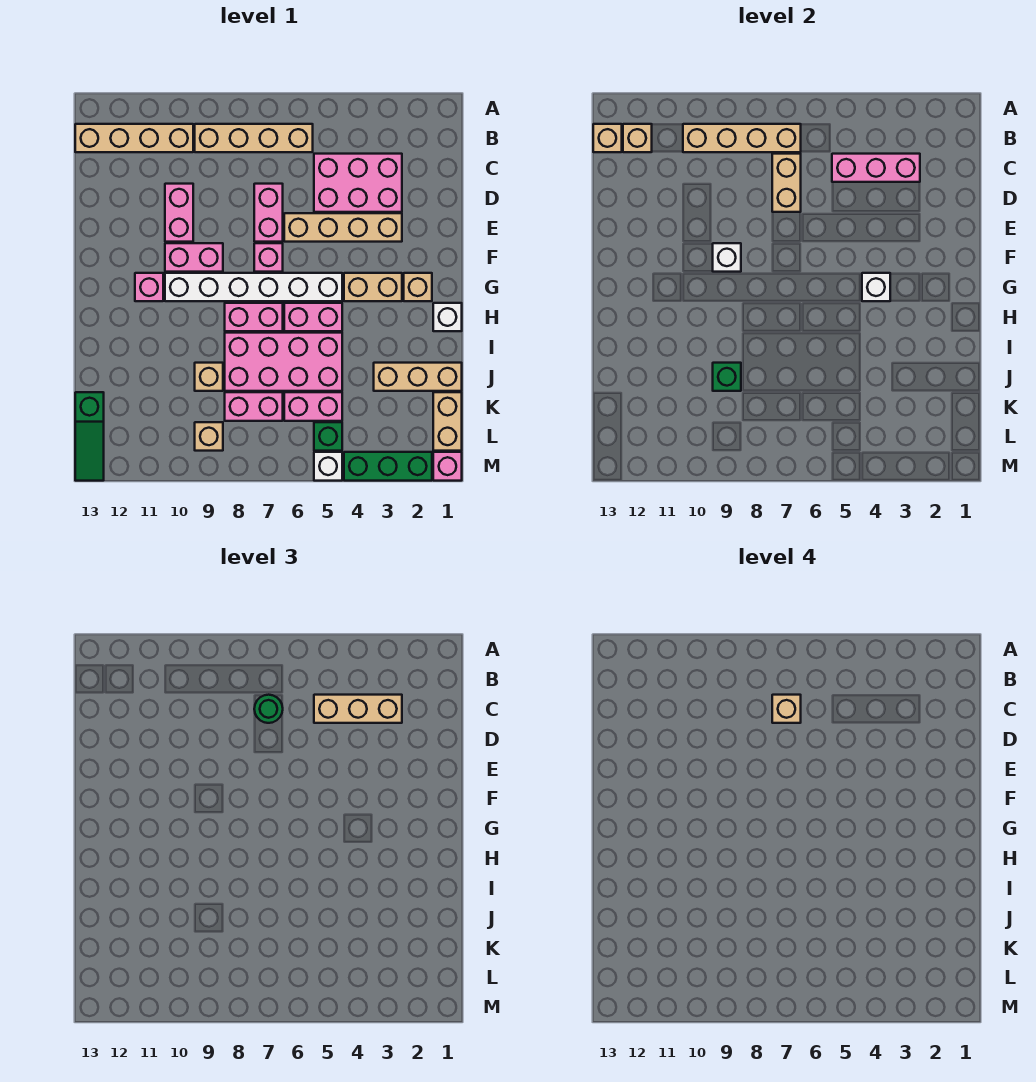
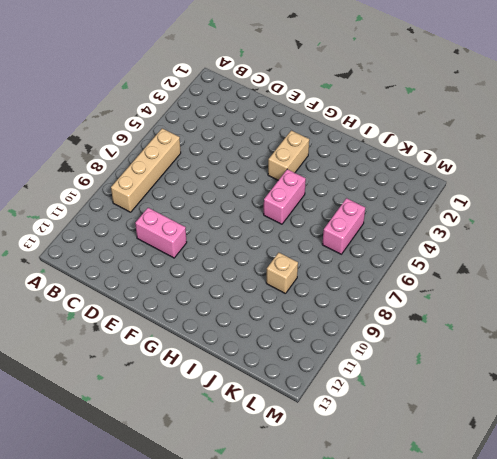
none -> tan brick B10:B13 level 1
none -> pink brick C3:D5 level 1
none -> pink brick D7:E7 level 1
none -> tan brick E3:E6 level 1

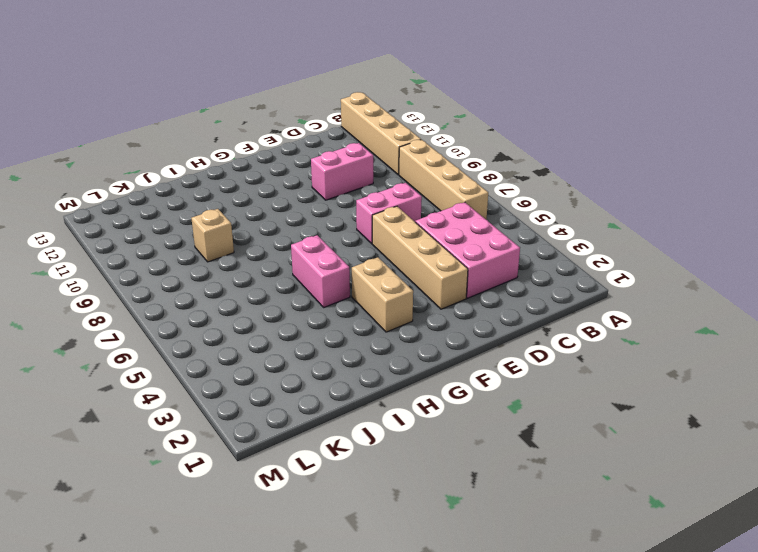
none -> pink brick F7 level 1
none -> pink brick F9:F10 level 1
none -> tan brick G2 level 1
none -> white brick G5:G10 level 1

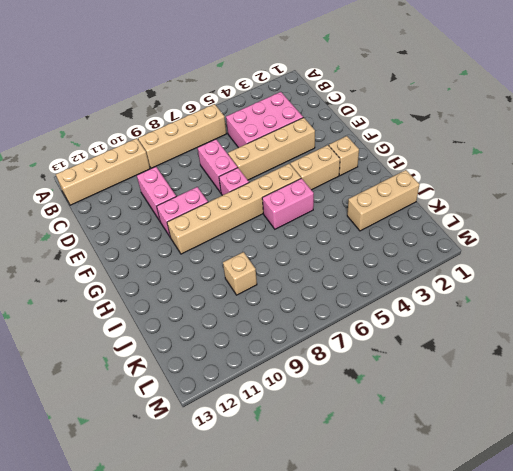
tan brick G5:G10 level 1 -> white brick G5:G10 level 1
none -> pink brick G11 level 1
none -> white brick H1 level 1
none -> pink brick H7:H8 level 1
none -> pink brick I5:J8 level 1

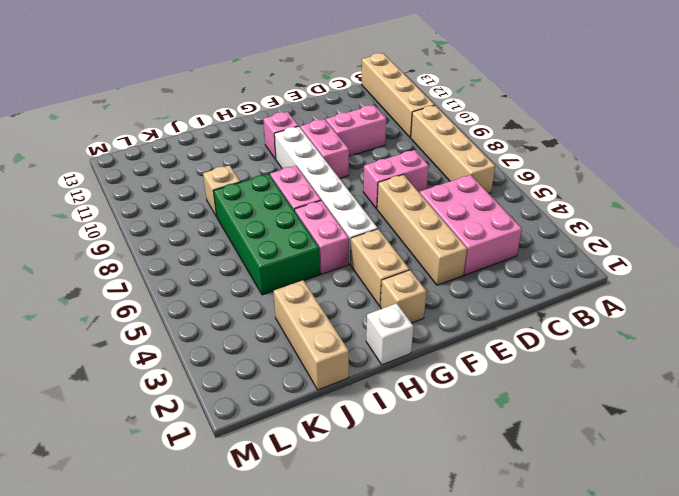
green brick I5:J8 level 1 -> pink brick I5:J8 level 1
none -> pink brick F7 level 1
none -> tan brick K1:L1 level 1
none -> pink brick K5:K6 level 1
none -> pink brick K7:K8 level 1

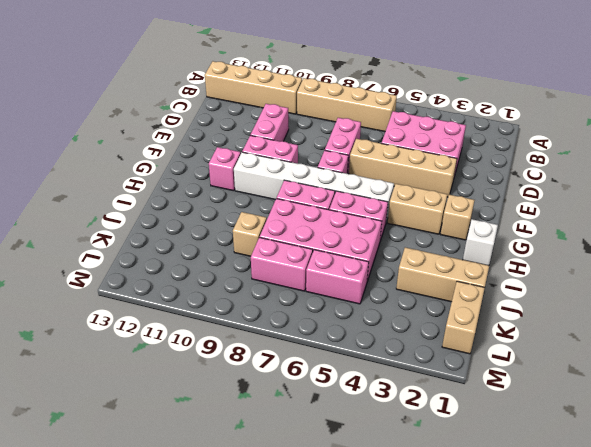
none -> green slope K13:M13 level 1 top K
none -> green brick L5 level 1
none -> tan brick L9 level 1
none -> pink brick M1 level 1

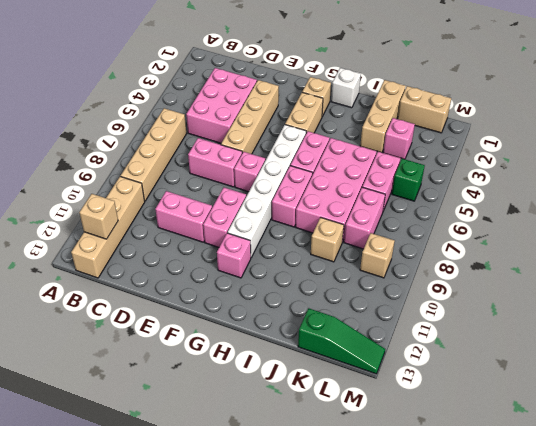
pink brick K3 level 1 -> pink brick M1 level 1
none -> green brick M2:M4 level 1
none -> white brick M5 level 1
none -> tan brick B7:B10 level 2
none -> tan brick B13 level 2

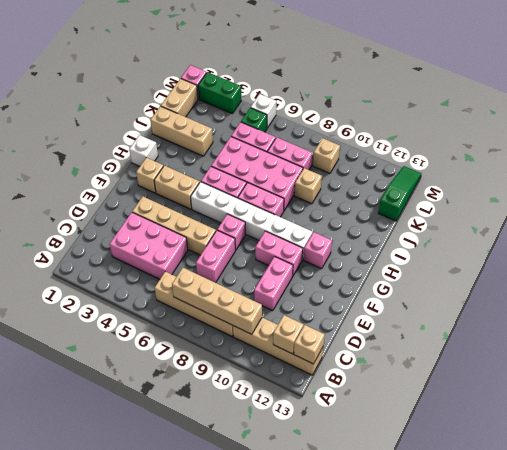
green brick M2:M3 level 1 -> green brick M2:M4 level 1
none -> pink brick C3:C5 level 2
none -> tan brick C7:D7 level 2
none -> white brick F9 level 2
none -> white brick G4 level 2

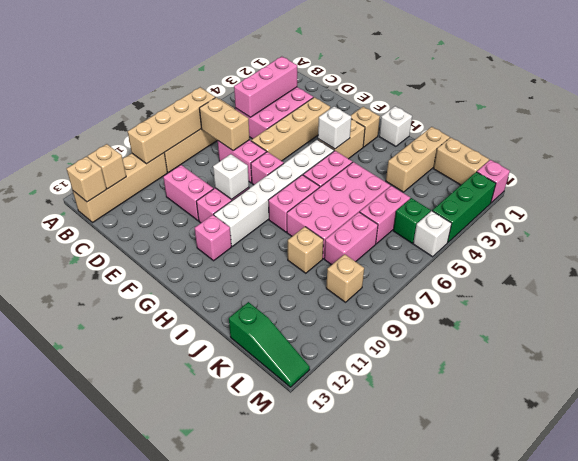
none -> green brick J9 level 2
none -> tan brick C3:C5 level 3
none -> green round brick C7 level 3
none -> tan brick C7 level 4

